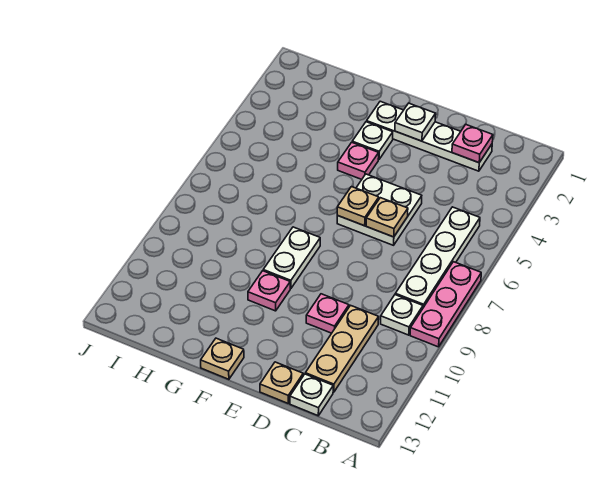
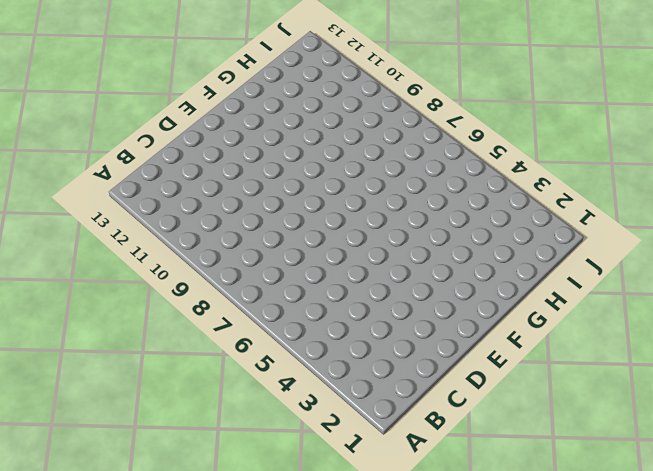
none -> pink plate A7:A9 level 1
none -> white plate B5:B8 level 1
none -> white plate B9 level 1

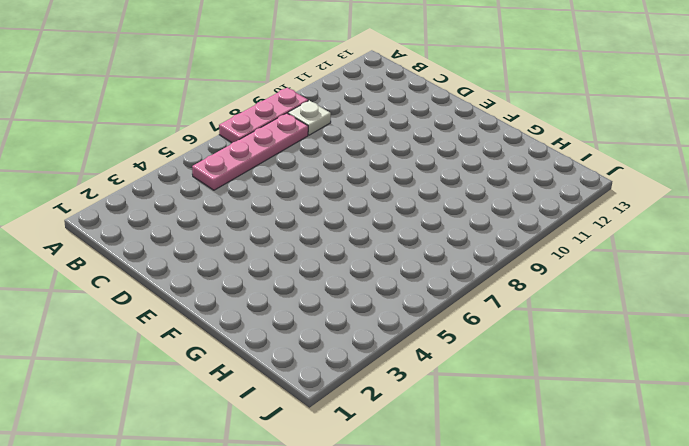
pink plate B5:B8 level 1 -> white plate B5:B8 level 1
none -> white plate C2:F2 level 1
none -> tan plate C10:C12 level 1
none -> white plate C13 level 1

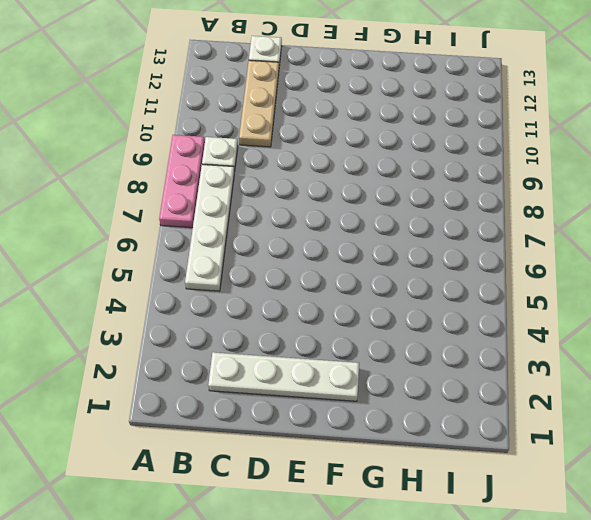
none -> white plate D5:E6 level 1
none -> pink plate D10 level 1
none -> tan plate D13 level 1

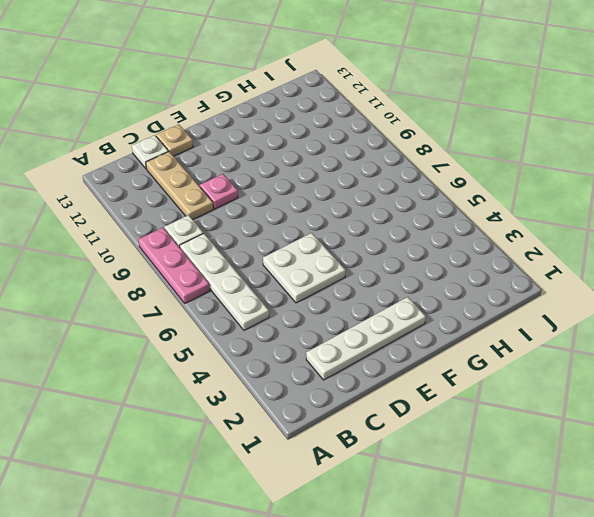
none -> white plate F3 level 1
none -> pink plate F4 level 1
none -> white plate F8:F9 level 1

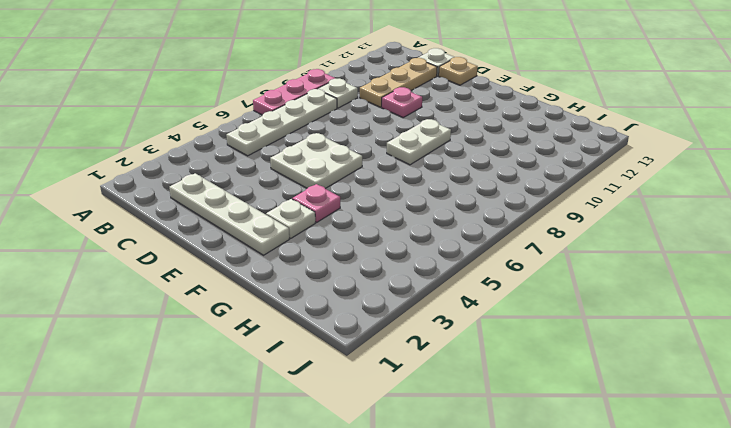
none -> pink plate F10 level 1
none -> tan plate F13 level 1
none -> pink plate C2 level 2

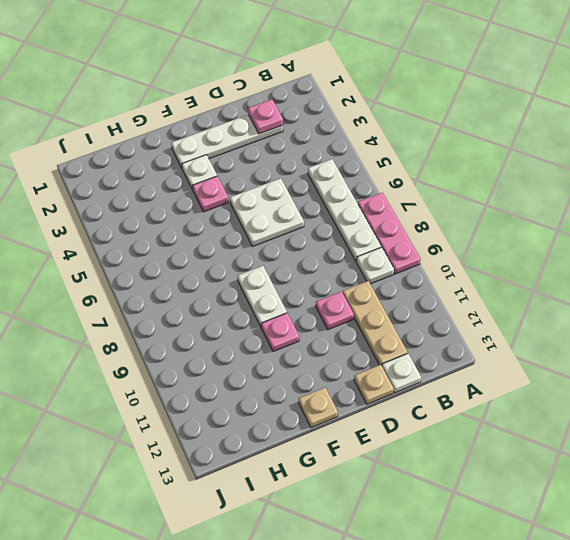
none -> tan plate D6 level 2
none -> white plate E2 level 2
none -> tan plate E6 level 2

